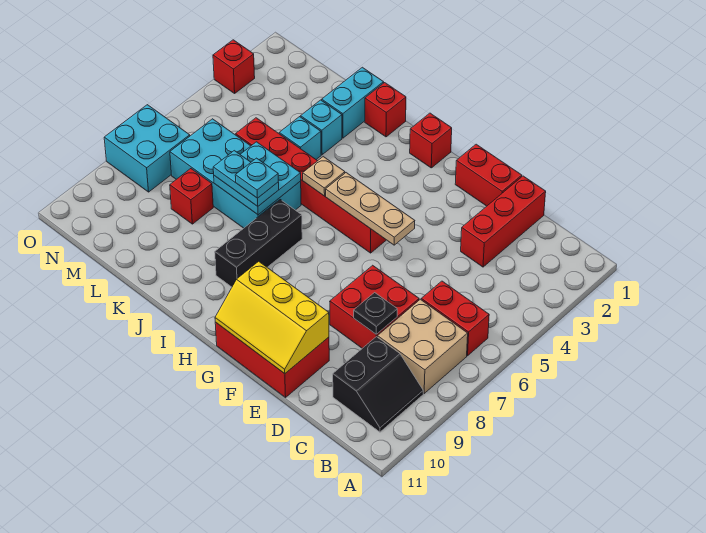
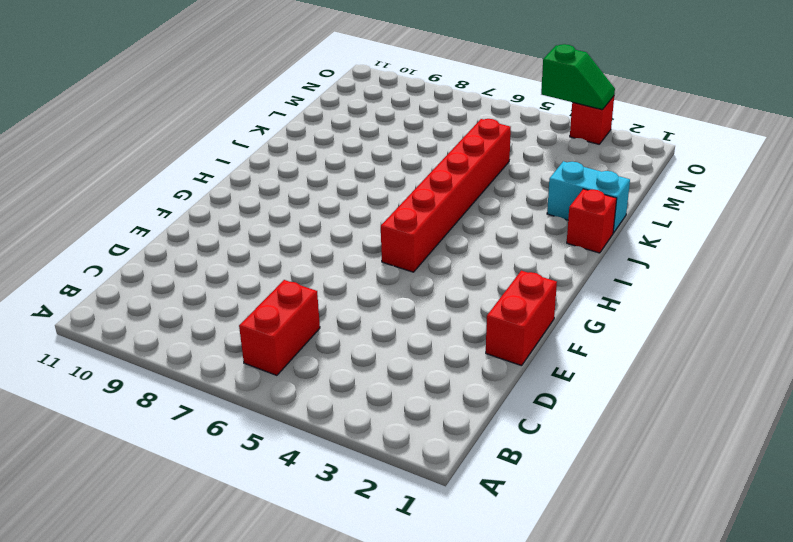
green slope O3:O4 level 2 top 4 -> none
none -> tan brick B7:C8 level 1
none -> black slope B9:C10 level 1 top C
none -> red brick D1:D3 level 1

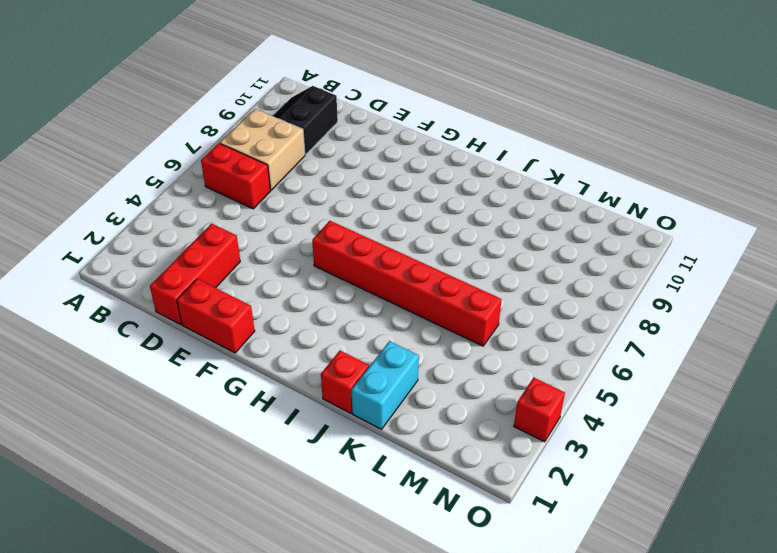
none -> red brick D7:E8 level 1
none -> red brick E10:G11 level 1
none -> red brick H1 level 1

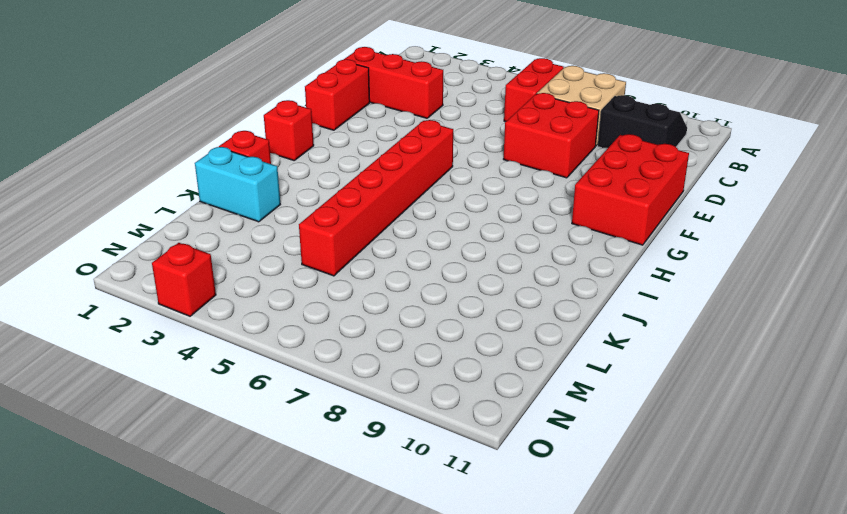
none -> black brick I7:I9 level 1
none -> cyan brick J6:M7 level 1
none -> cyan brick K3 level 1

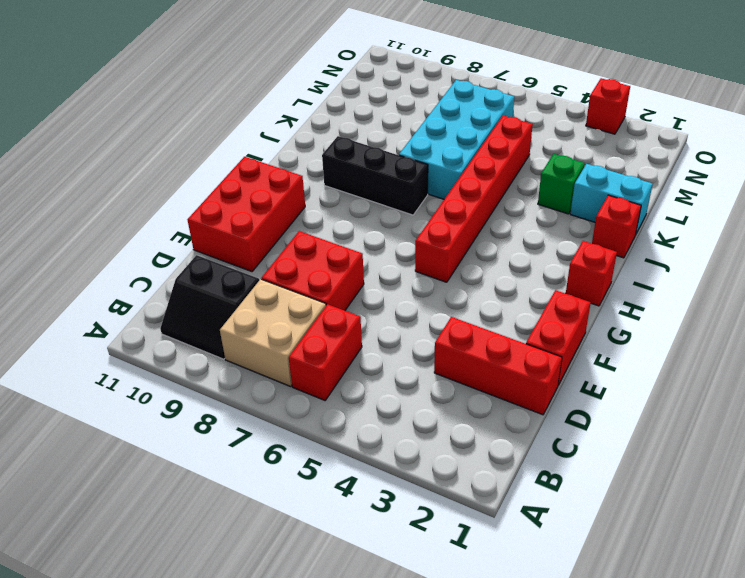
green brick K3 level 1 -> cyan brick K3 level 1
none -> cyan brick K4 level 1
none -> red brick L8 level 1
none -> cyan brick N7:O8 level 1

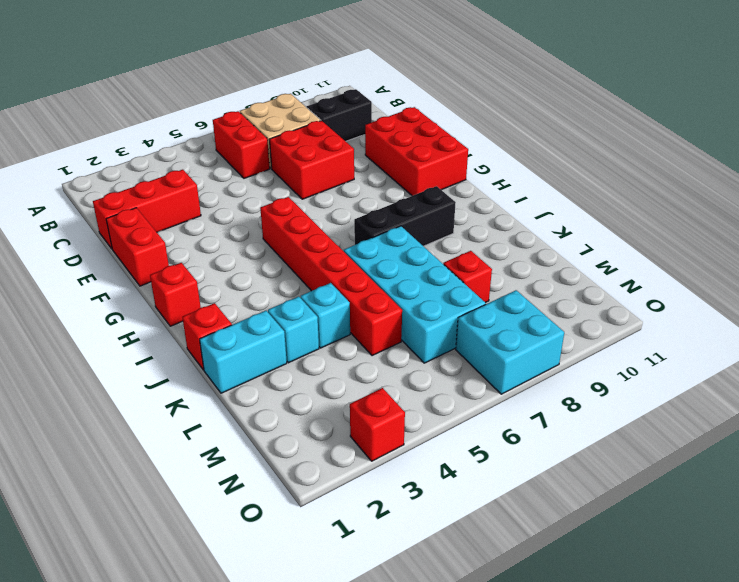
none -> black plate D8 level 2
none -> yellow slope E10:G11 level 2 top 10
none -> tan plate F5:H5 level 2

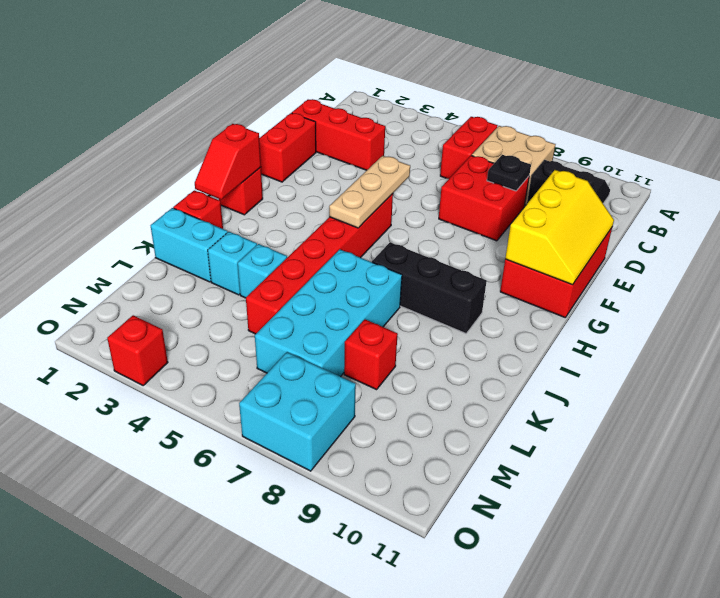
red slope H1:I1 level 2 top H -> none
none -> tan plate I5 level 2
none -> cyan plate J6:K7 level 2
none -> cyan plate J7:K7 level 3

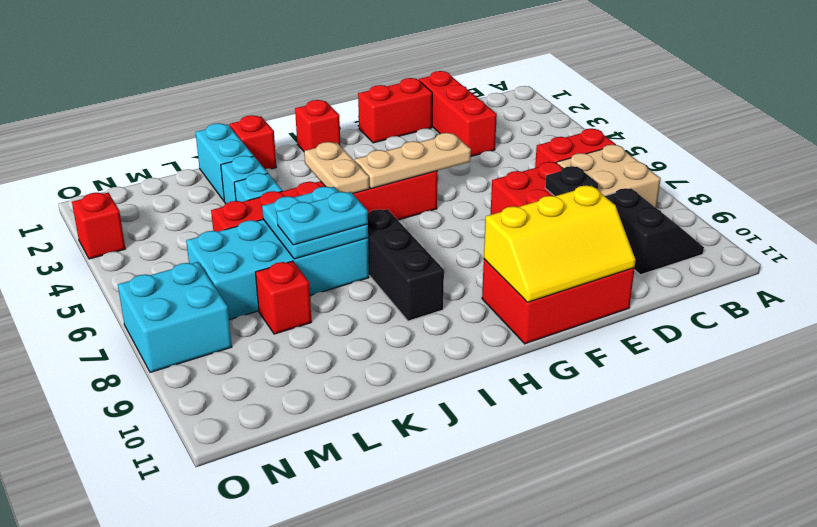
tan plate I4:I5 level 2 -> tan plate I5 level 2
none -> cyan plate J7 level 4

